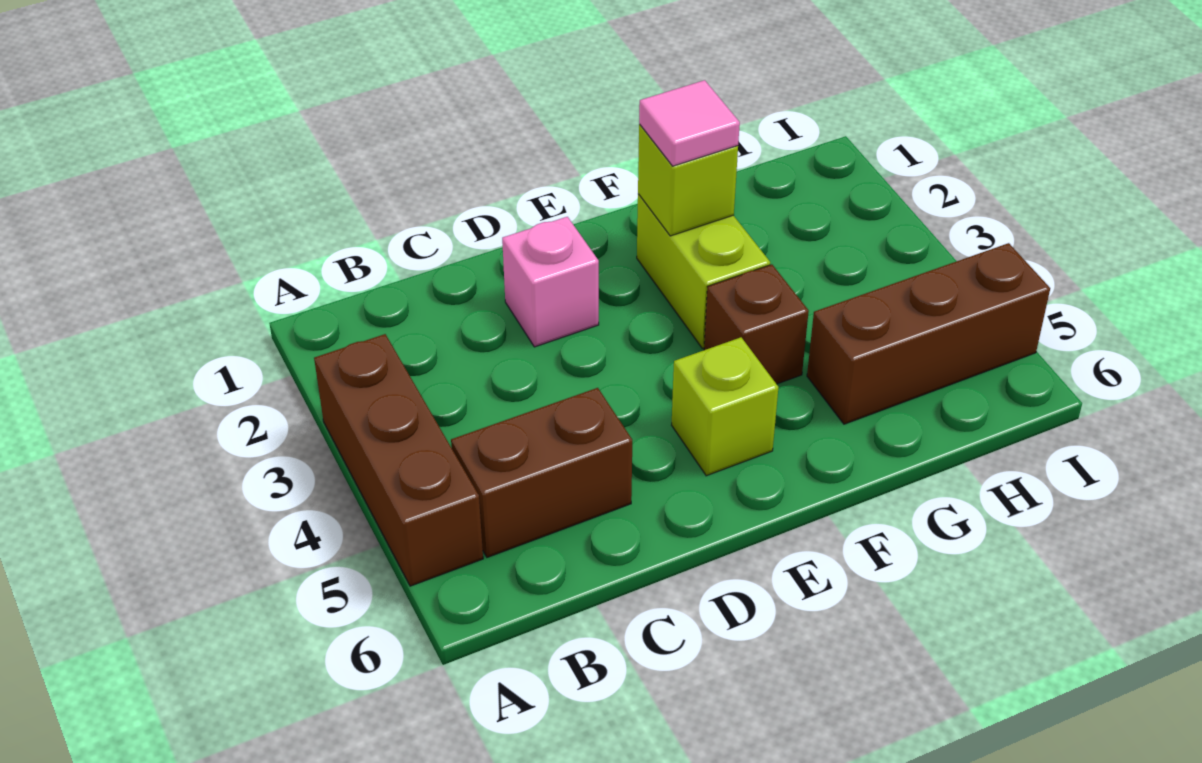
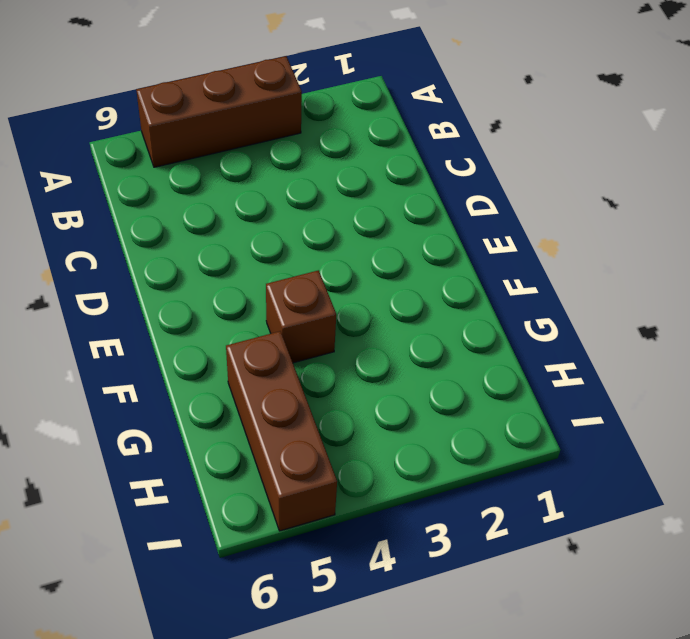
none -> brown brick B5:C5 level 1
none -> pink brick D2 level 1

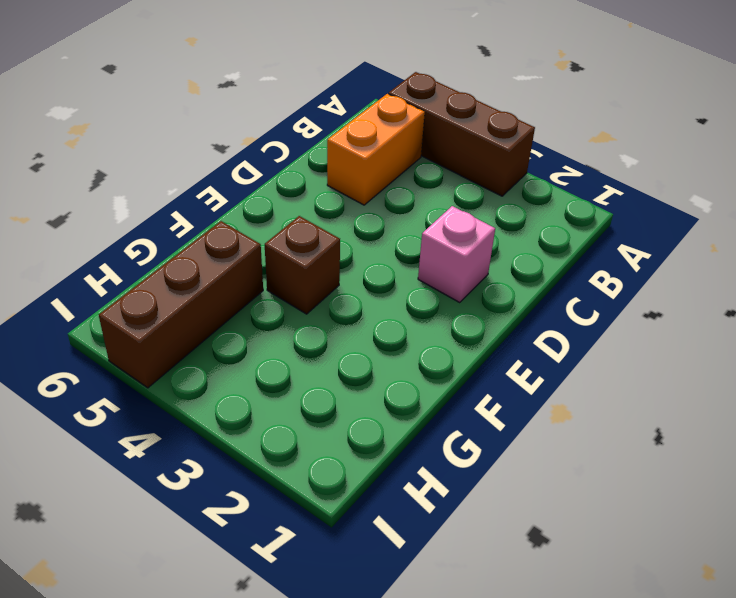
orange brick B5:C5 level 1 -> brown brick B5:C5 level 1
none -> lime brick E5 level 1
none -> lime brick F2:F3 level 1

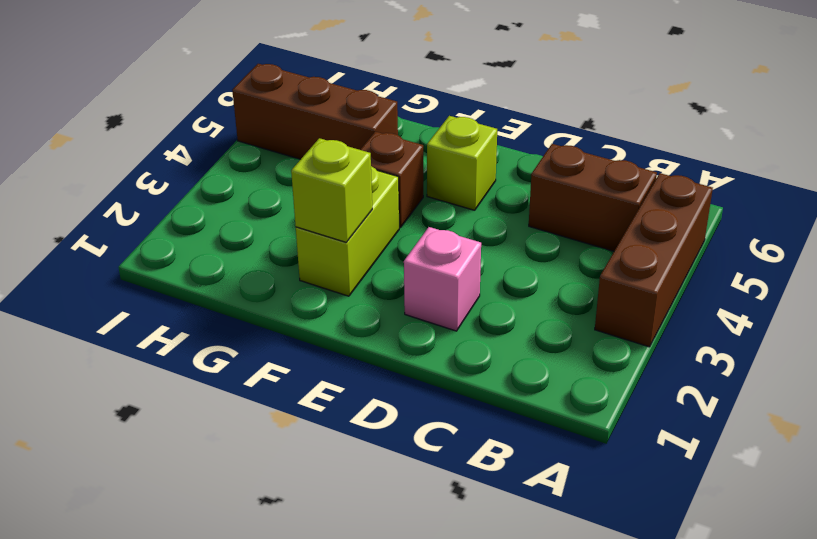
none -> pink tile F2 level 3

